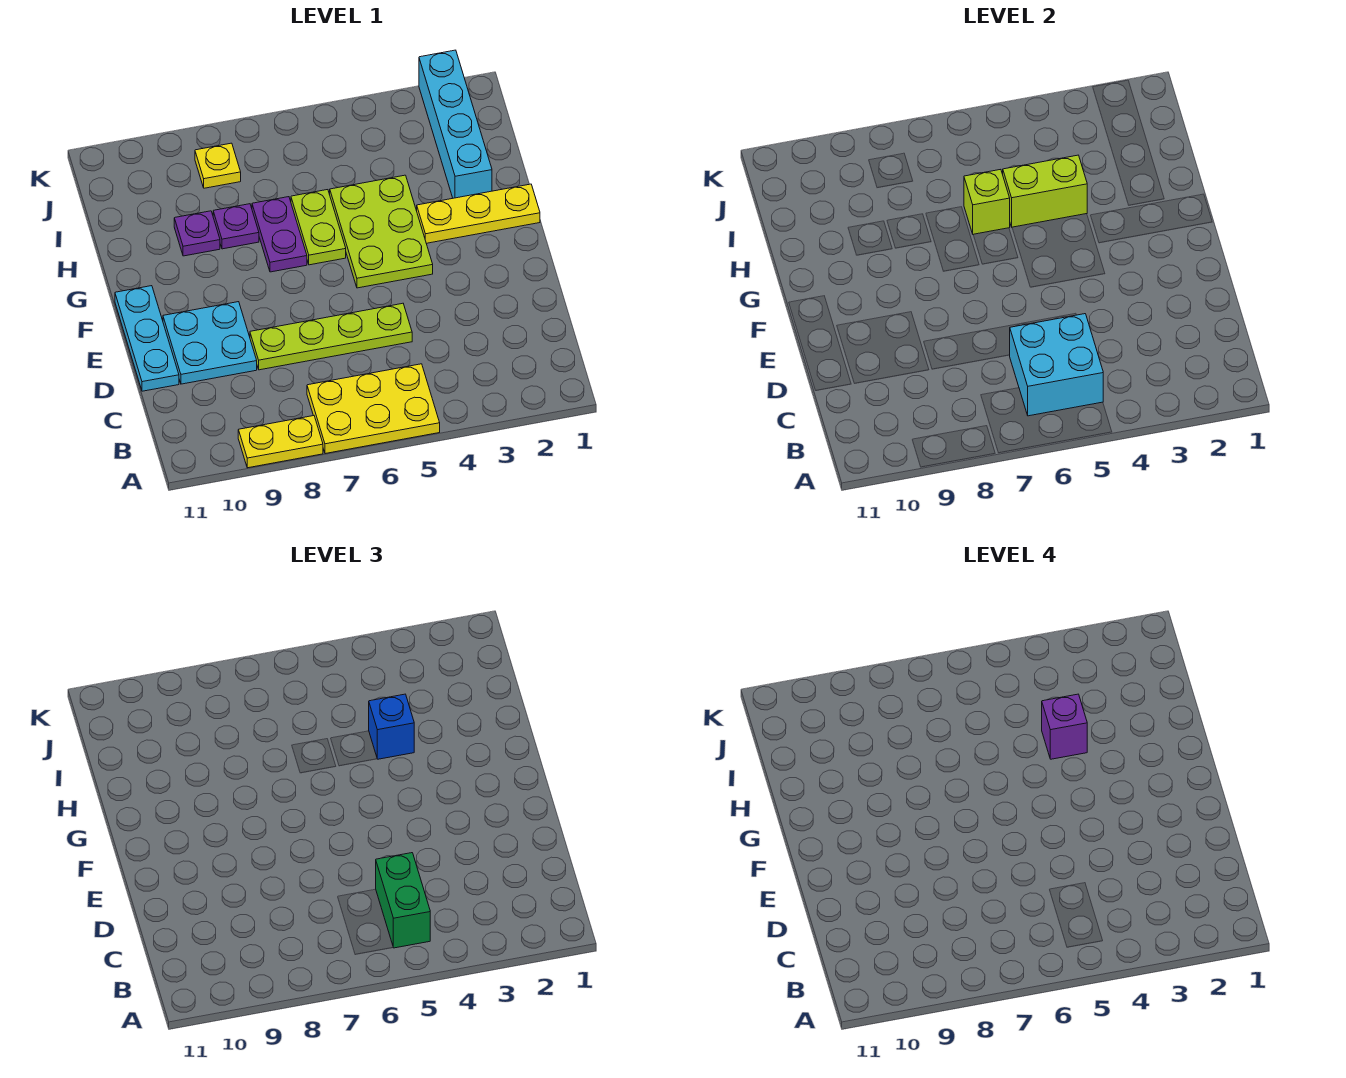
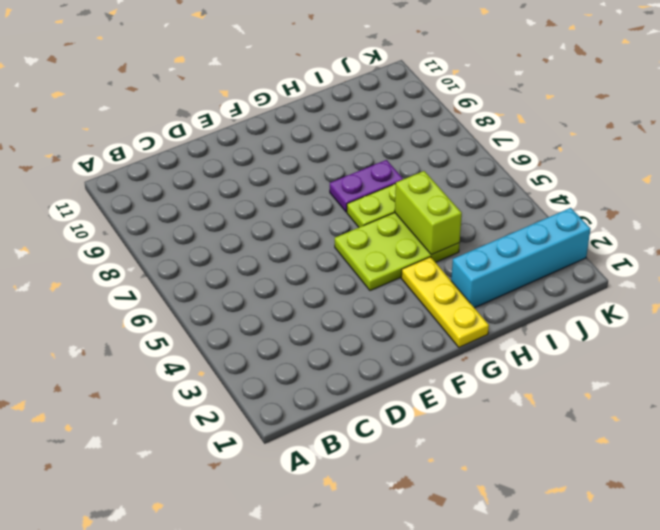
none -> yellow plate A5:B7 level 1
none -> yellow plate A8:A9 level 1
none -> lime plate D5:D8 level 1

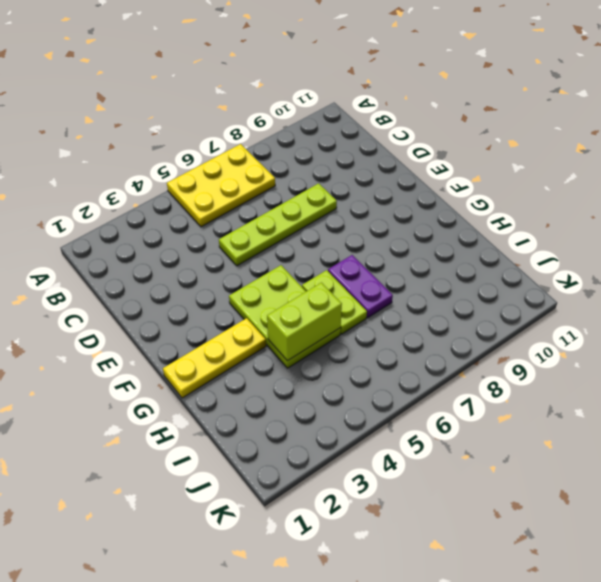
none -> yellow plate A8:A9 level 1
none -> cyan plate D9:E10 level 1
none -> cyan plate D11:F11 level 1

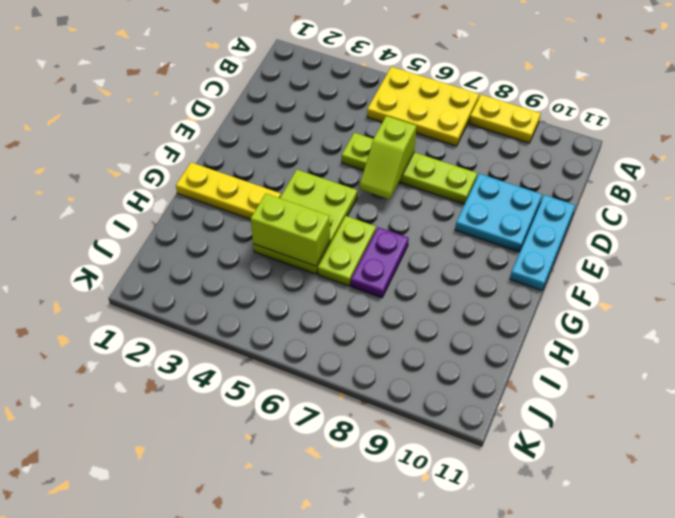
lime slope D6:E6 level 2 top D -> none
none -> cyan brick H2:K2 level 1
none -> purple plate H8 level 1
none -> purple plate H9 level 1

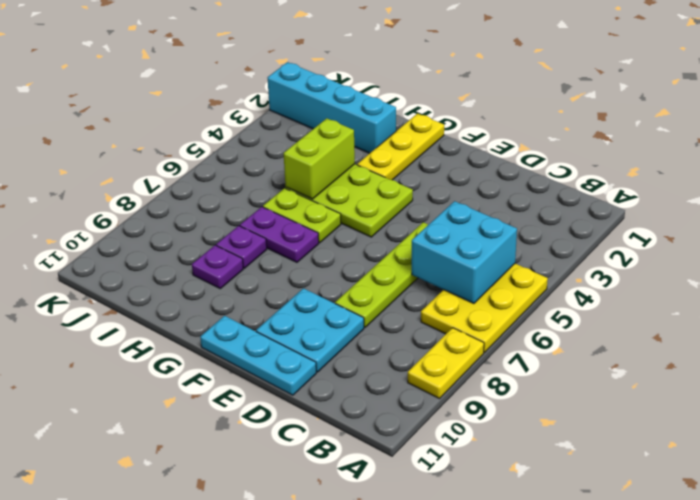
none -> yellow plate J8 level 1
none -> lime brick H6 level 2
none -> green brick B5:C5 level 3

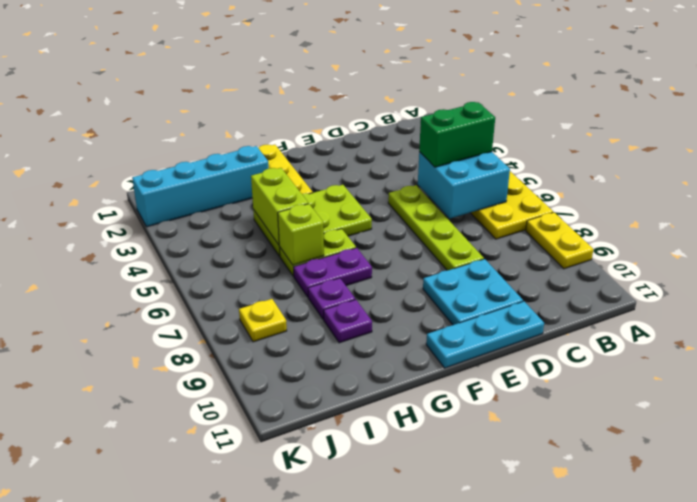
none -> blue brick H4 level 3
none -> purple brick H4 level 4

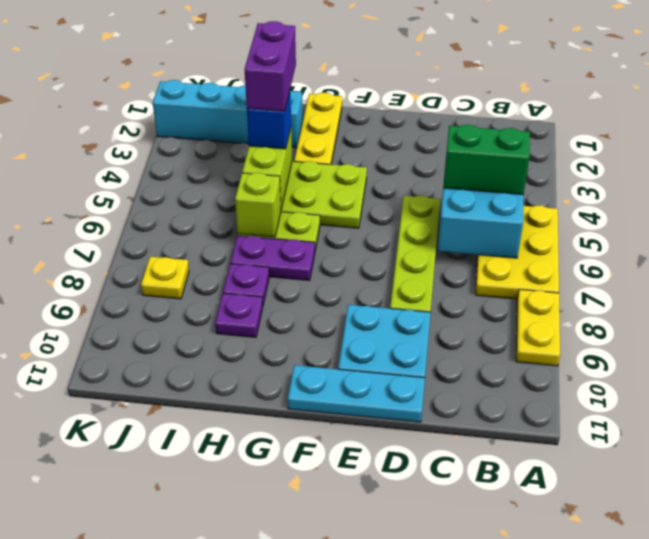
purple brick H3:H4 level 4 -> purple brick H4 level 4

